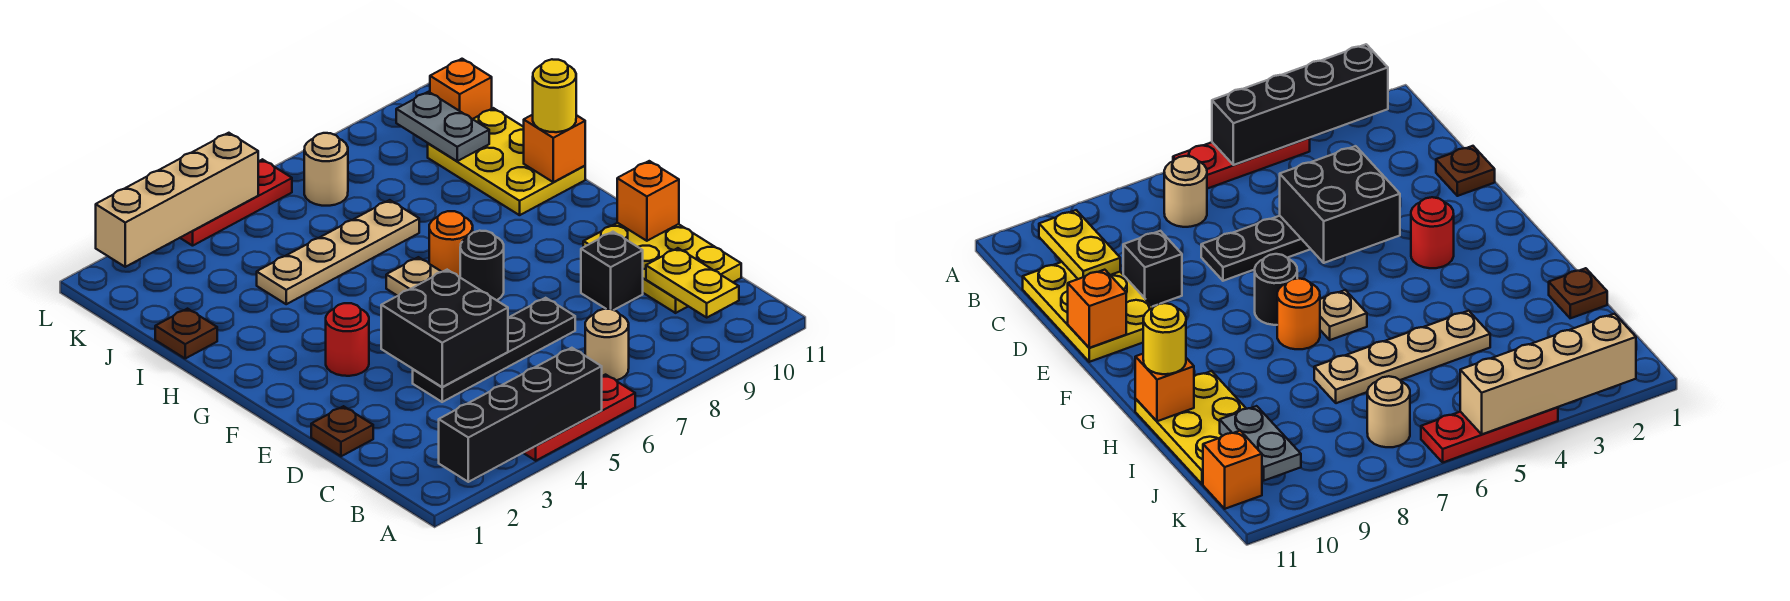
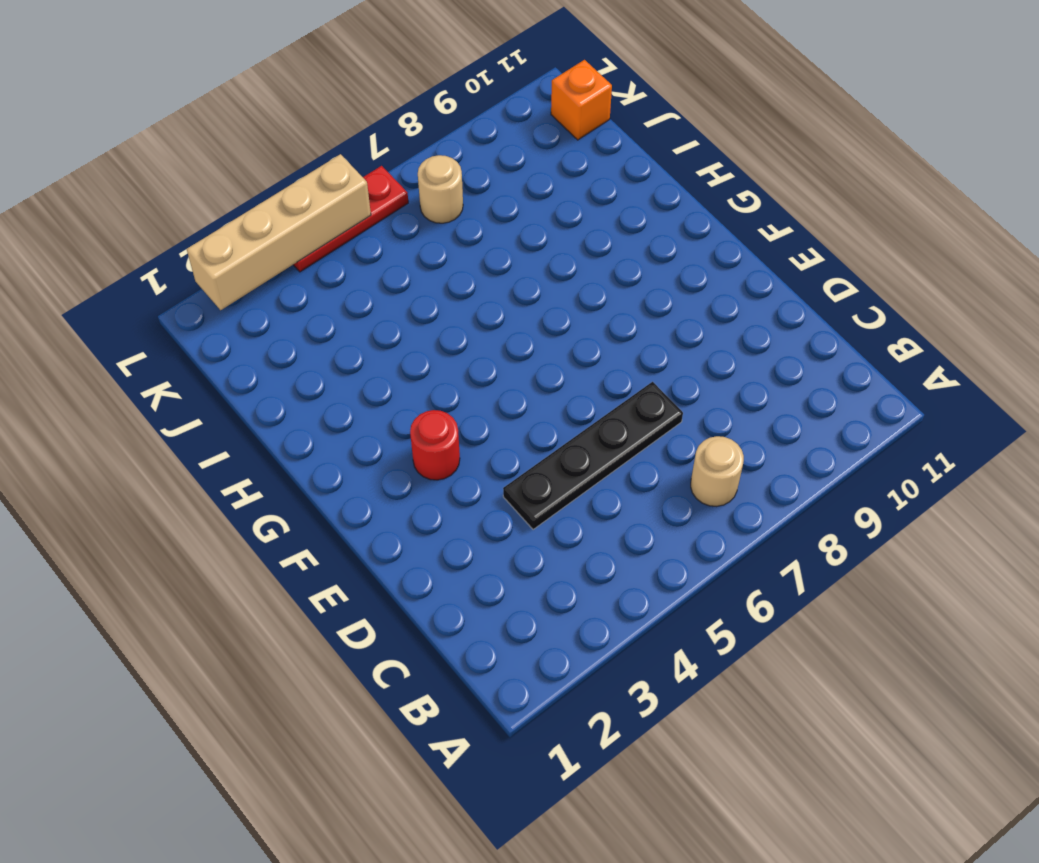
none -> red plate A4:A6 level 1
none -> yellow plate C10:E11 level 1
none -> brown plate D1 level 1

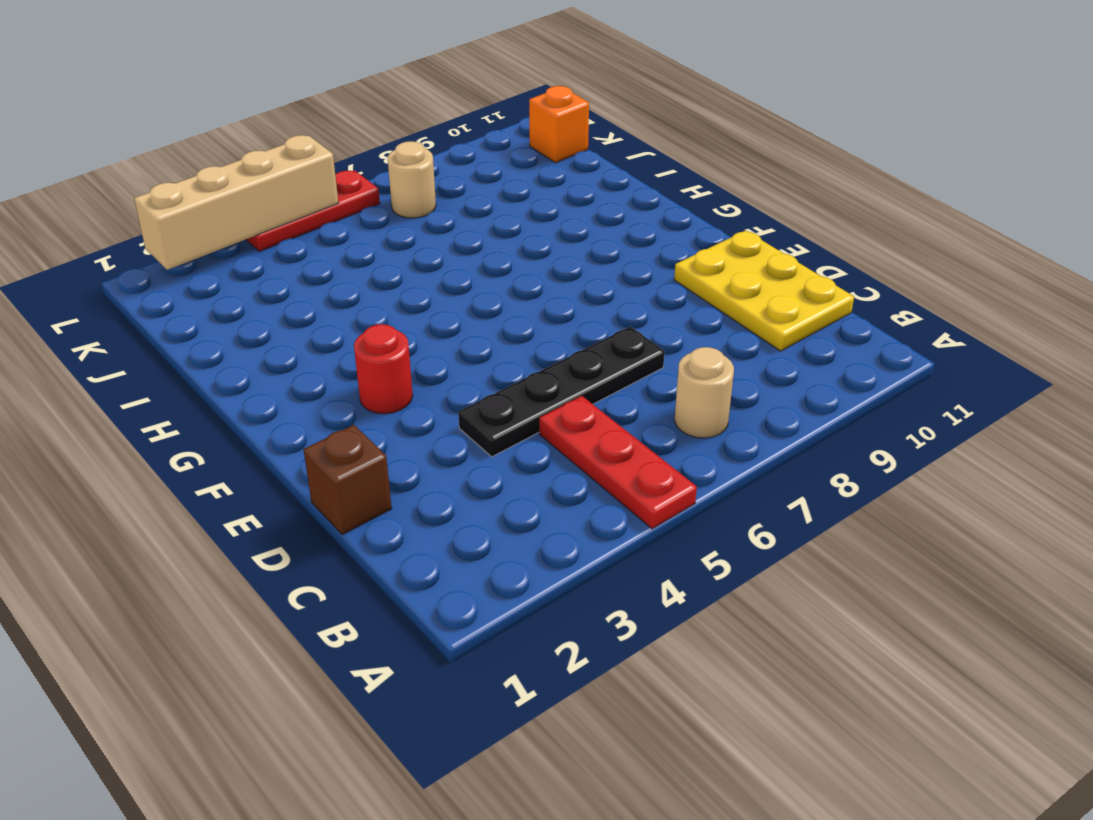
red plate A5:C5 level 1 -> red plate A4:A6 level 1
brown brick D1 level 1 -> brown plate D1 level 1
none -> black brick D9 level 1
none -> black round brick F7 level 1
none -> tan plate G6 level 1

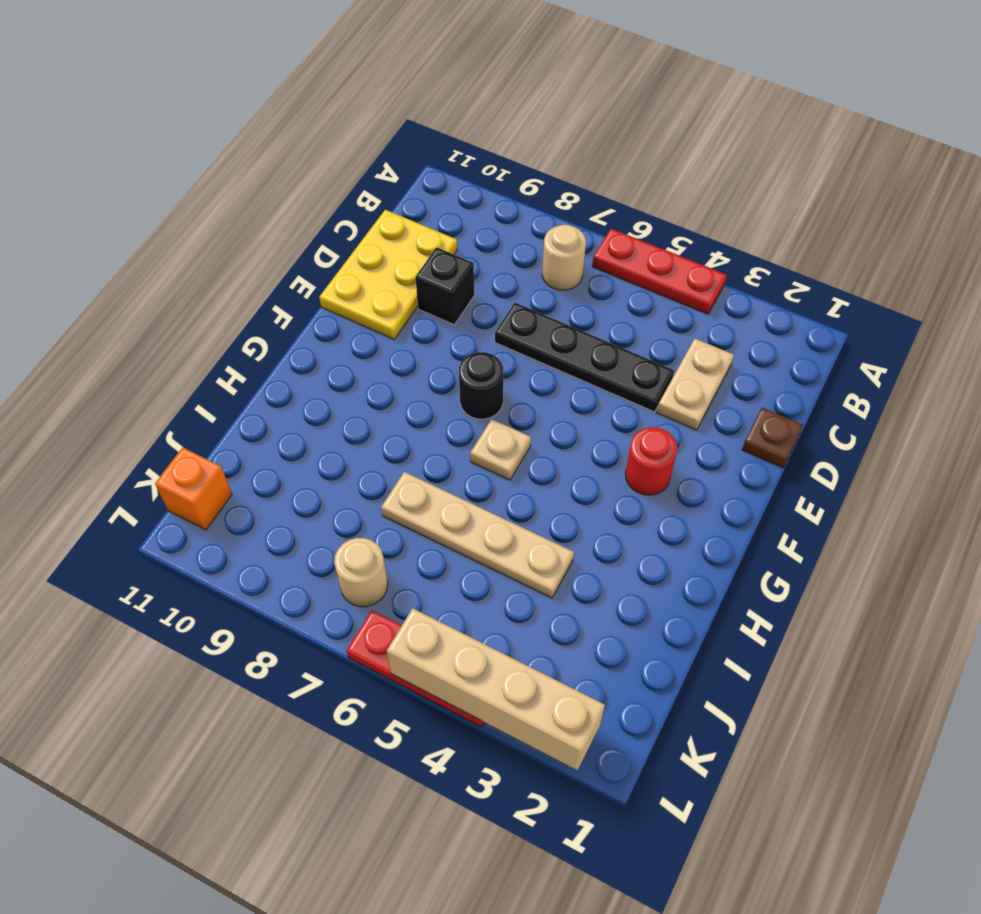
tan plate C3:D3 level 1 -> none
none -> orange round brick G7 level 1
none -> yellow plate H10:J11 level 1
none -> brown plate I1 level 1

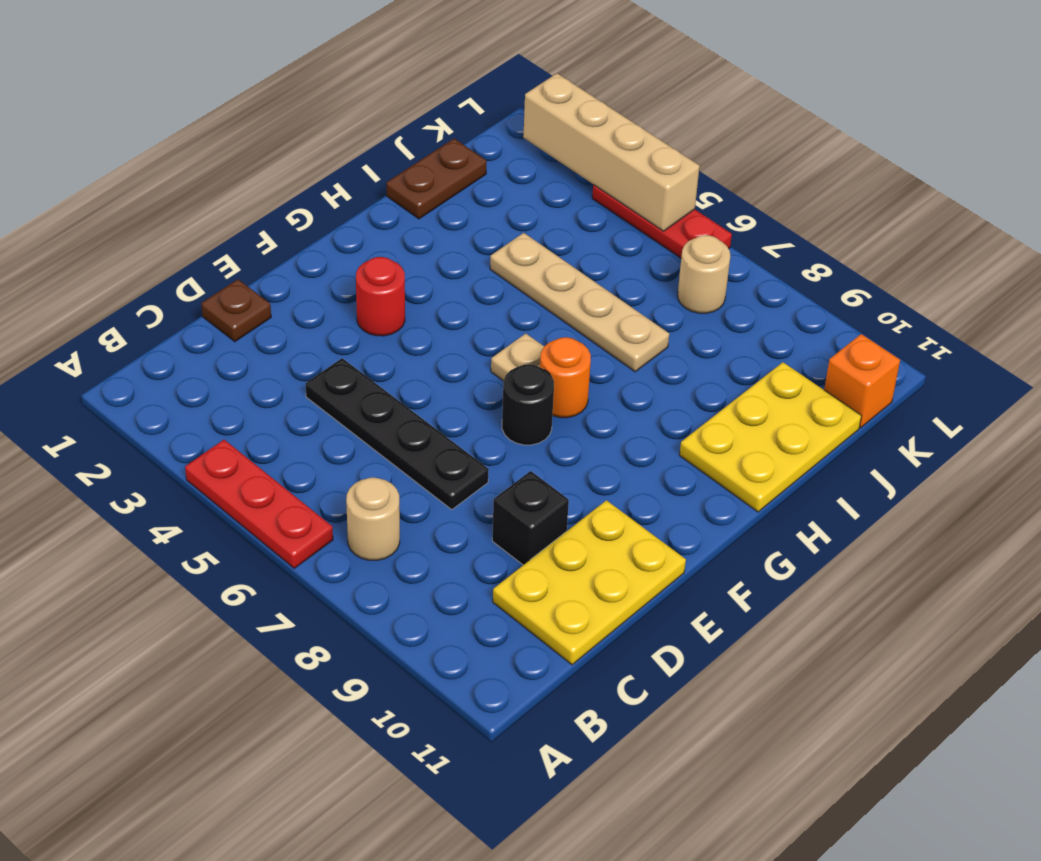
brown plate I1:J1 level 1 -> brown plate I1 level 1
none -> black brick A2:A5 level 2
none -> yellow plate B10:C10 level 2
none -> black brick D4:E5 level 2

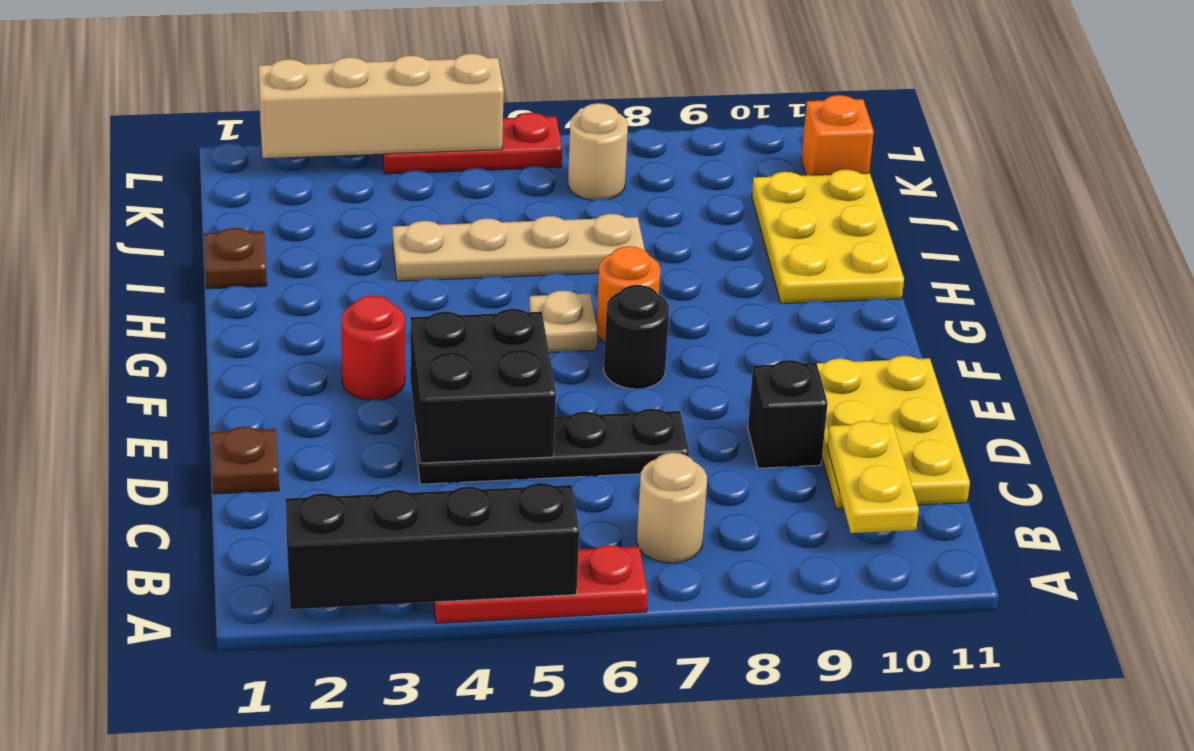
none -> orange brick E11 level 2
none -> orange brick H11 level 2
none -> grey plate J10:K10 level 2

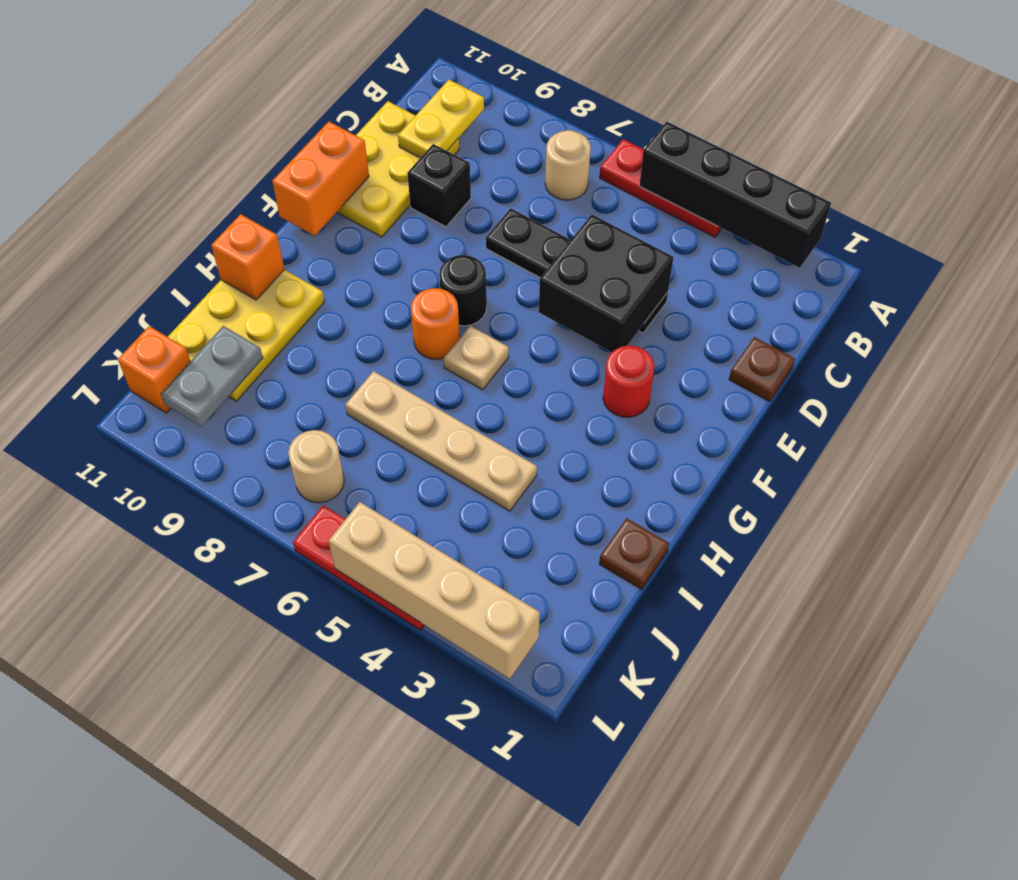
orange brick E11:F11 level 2 -> orange brick E11 level 2
none -> yellow round brick H11 level 3

